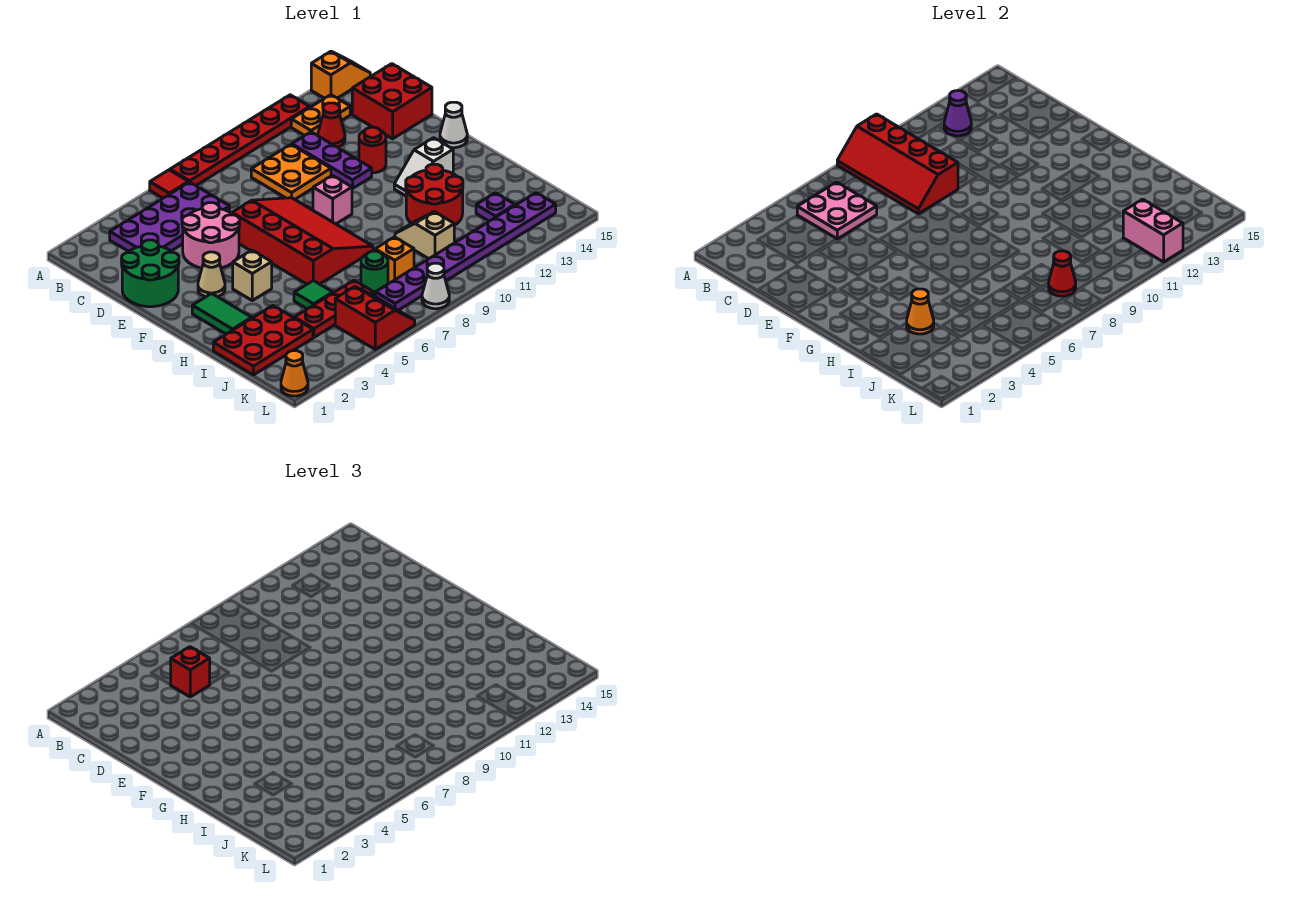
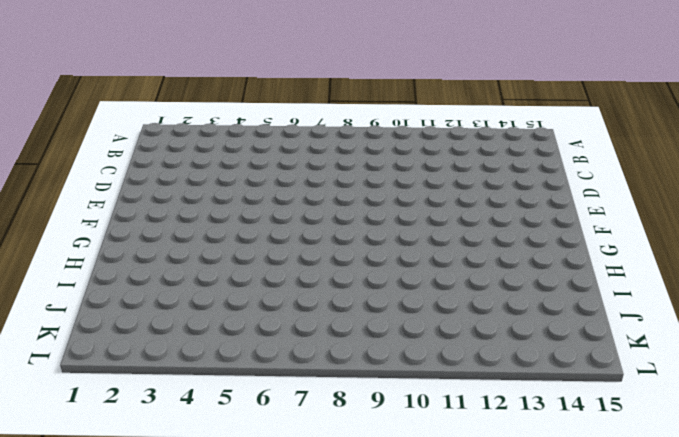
none -> red tile A6 level 1
none -> red plate A7:A12 level 1
none -> orange slope A14:A15 level 1 top 14
none -> purple plate B3:C6 level 1

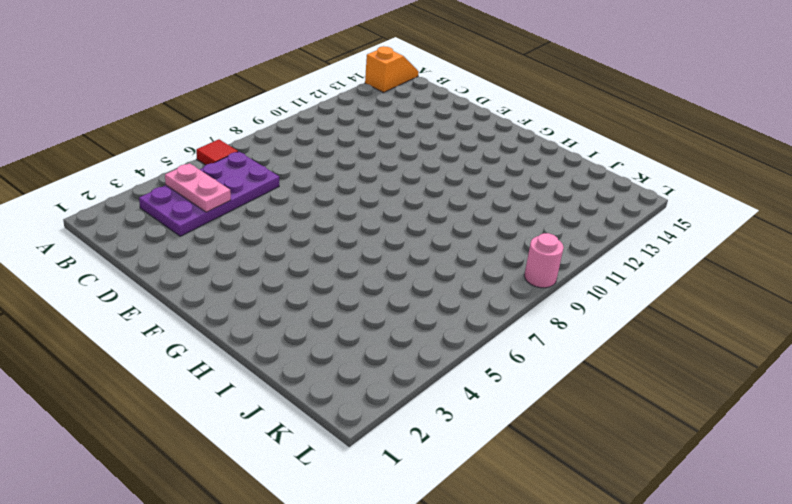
pink plate B4:C4 level 2 -> none
pink round brick L9 level 1 -> none
none -> red plate A7:A12 level 1
none -> orange plate B12:B13 level 1
none -> orange plate C9:D10 level 1
none -> purple plate C11:E11 level 1

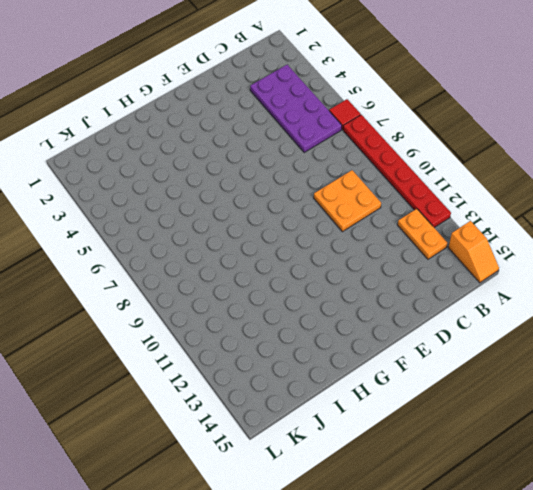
none -> purple plate C11:E11 level 1
none -> red cone C12 level 1
none -> red brick C14:D15 level 1
none -> green round brick D1:E2 level 1

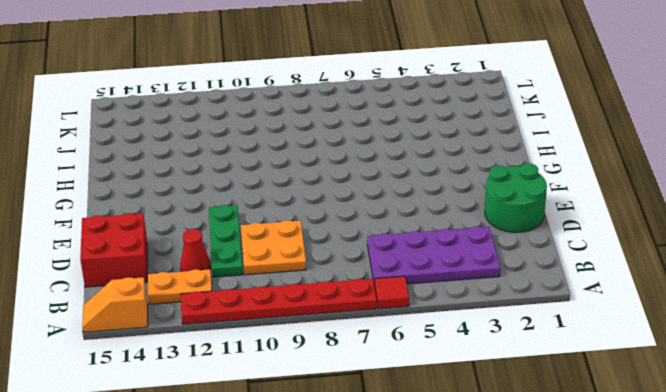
green plate C11:E11 level 1 -> purple plate C11:E11 level 1
none -> pink round brick D4:E5 level 1
none -> red slope E6:H8 level 1 top 6
none -> red round brick E12 level 1
none -> tan cone F3 level 1

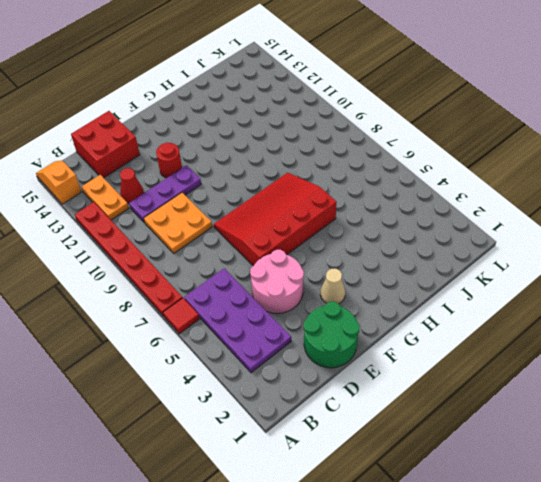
none -> pink brick F9 level 1
none -> white cone F15 level 1
none -> green tile G2:H2 level 1
none -> tan brick G4 level 1

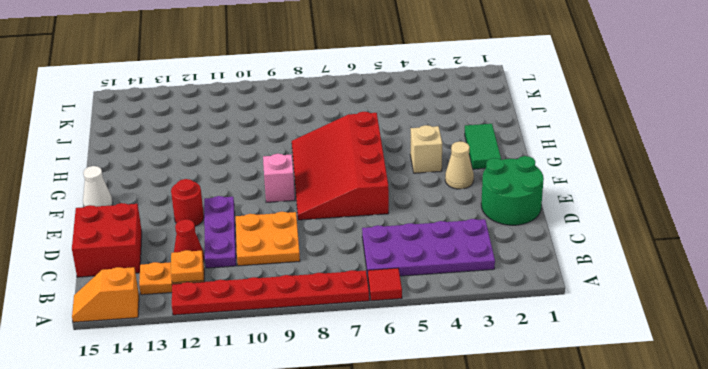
orange plate B12 level 2 -> purple cone B12 level 2
none -> pink round brick D4:E5 level 1
none -> white slope G12:G13 level 1 top 13
none -> red round brick H11:I12 level 1
none -> red plate I1:J3 level 1

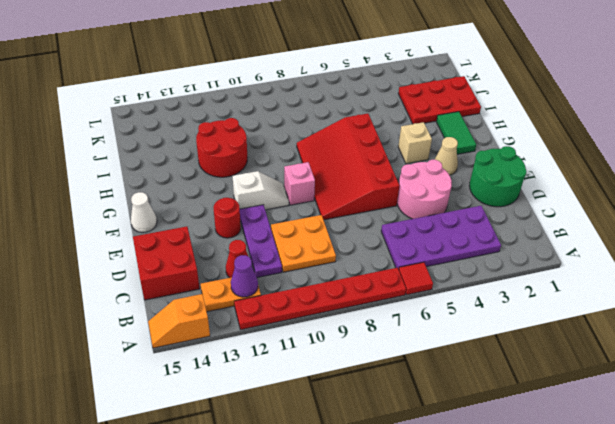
white slope F10:F11 level 1 top 11 -> white slope G12:G13 level 1 top 13
none -> green tile I5 level 1
none -> tan slope I10:J10 level 1 top J
none -> red plate J4:J6 level 1
none -> green round brick J7 level 1

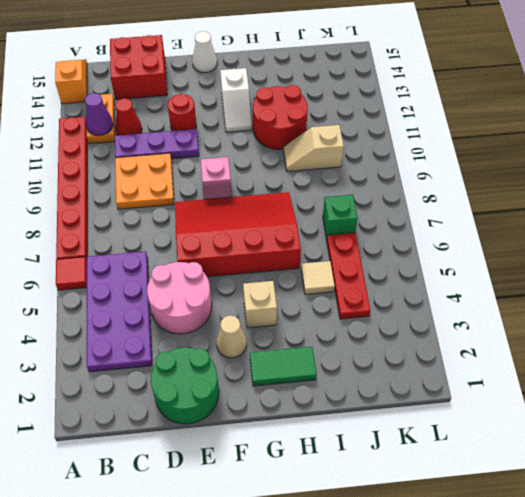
tan tile I5 level 1 -> green tile I5 level 1
green brick J7 level 1 -> green round brick J7 level 1
none -> red plate I1:J3 level 1
none -> orange brick J8 level 1
none -> purple plate J13 level 1
none -> red slope K5:L6 level 1 top 5

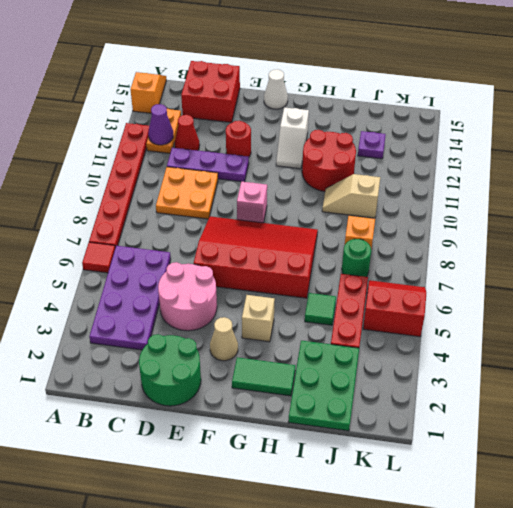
green plate I1:J3 level 1 -> red plate I1:J3 level 1
none -> purple plate K7:K14 level 1
none -> orange cone L1 level 1
none -> white cone L8 level 1
none -> red slope A8:D9 level 2 top 9

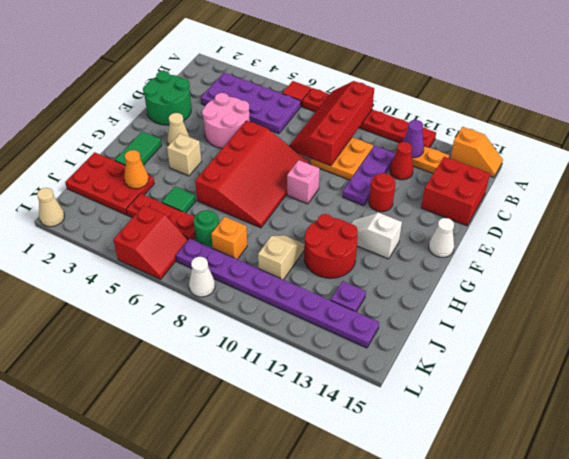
tan cone L1 level 1 -> orange cone L1 level 1
none -> pink plate B5:C6 level 2
none -> red cone K8 level 2
none -> pink brick K12:L12 level 2
none -> red brick C5 level 3

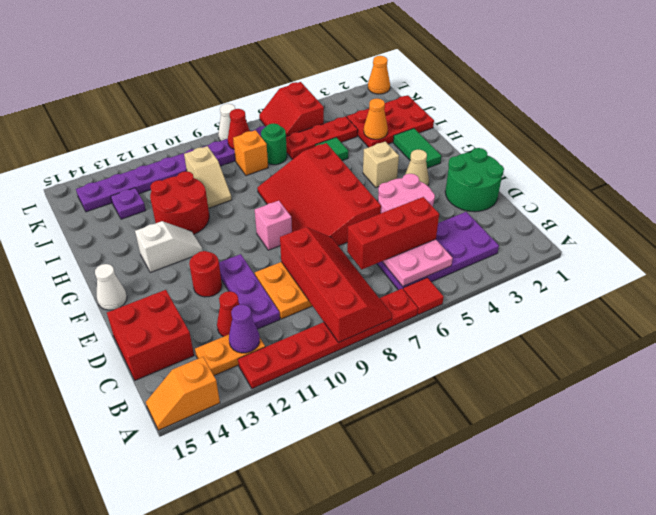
red brick C5:C7 level 3 -> red brick C5 level 3
none -> pink brick K12:L12 level 2

